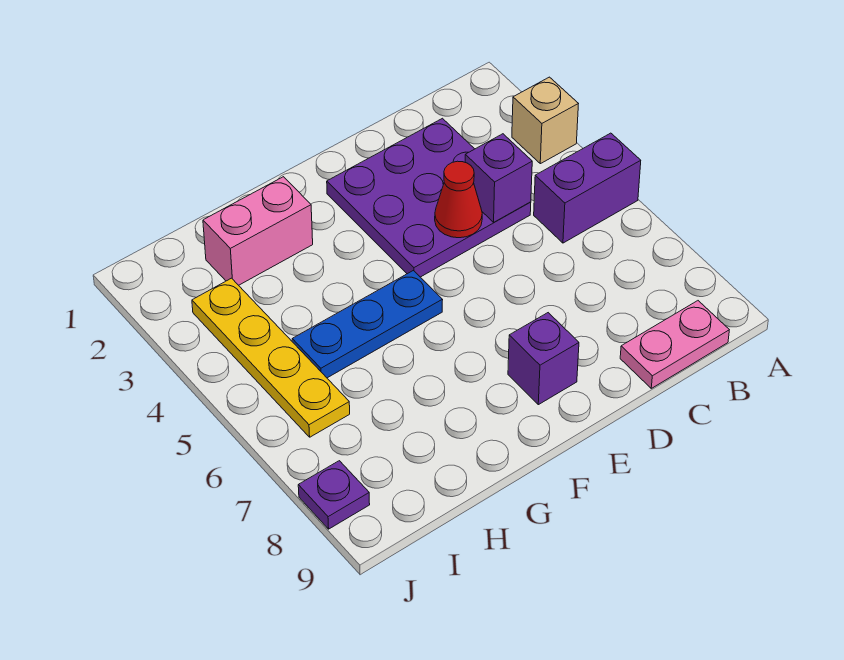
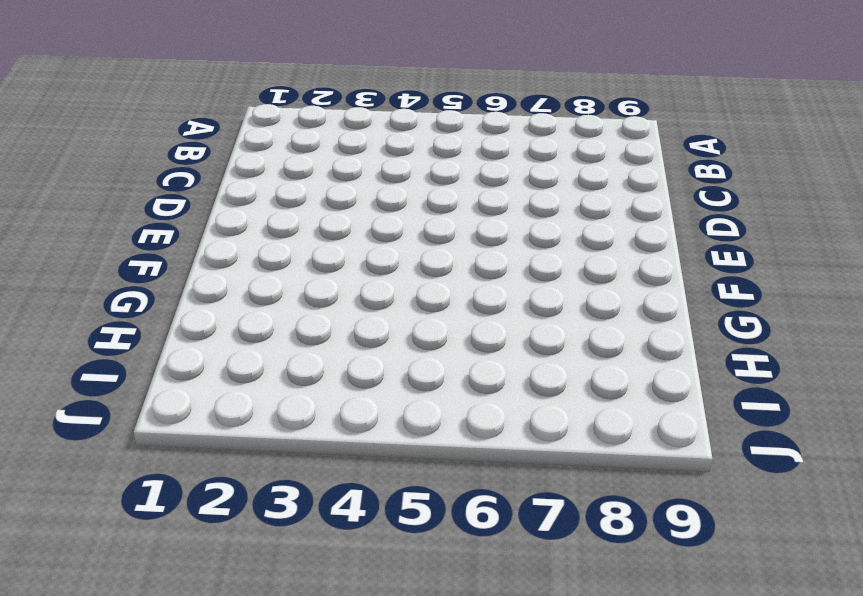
none -> tan brick A3 level 1
none -> purple brick A5:B5 level 1

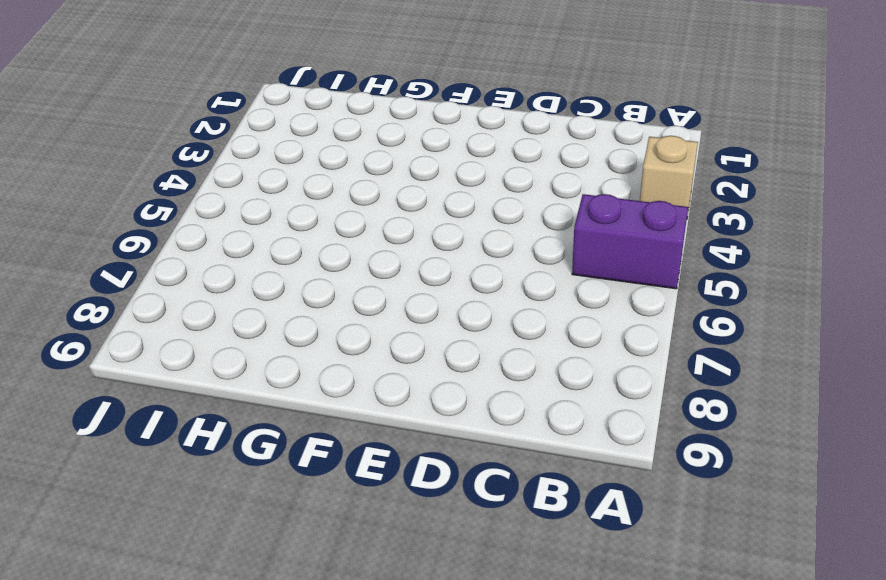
none -> pink plate B9:C9 level 1
none -> purple plate C2:E4 level 1

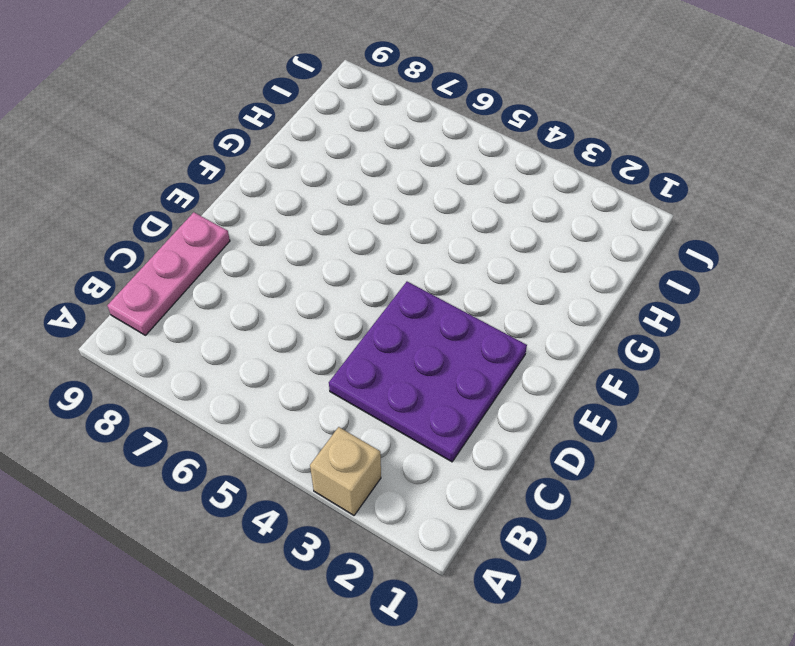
pink plate B9:D9 level 1 -> pink plate B9:C9 level 1
none -> purple brick A5:B5 level 1
none -> purple brick E8 level 1

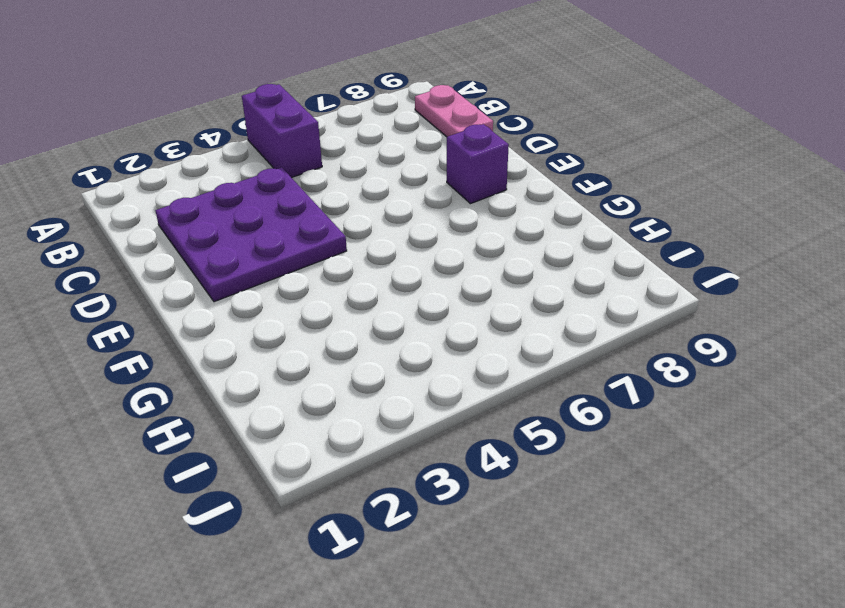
none -> tan brick A3 level 1
none -> blue plate F5:H5 level 1

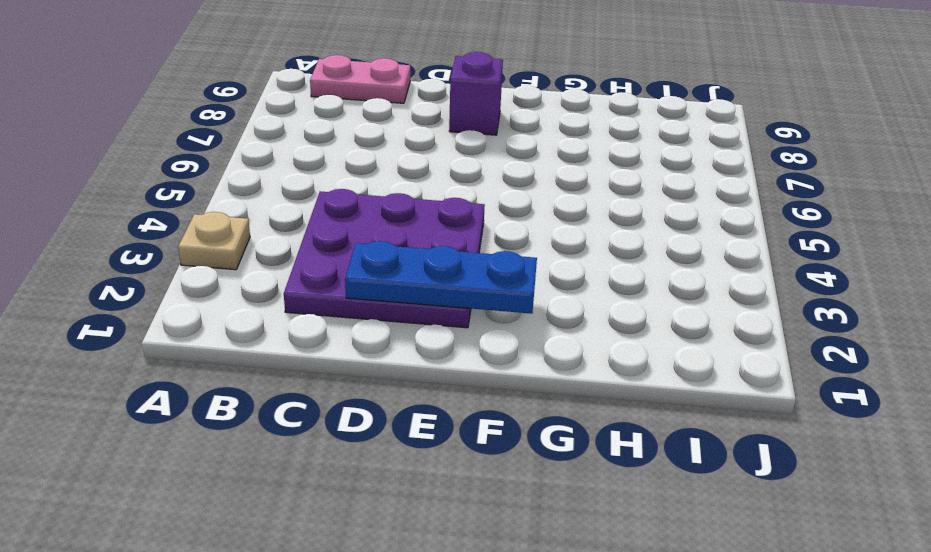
tan plate A3 level 1 -> tan brick A3 level 1
blue plate D2:F2 level 2 -> blue plate F5:H5 level 1
none -> purple brick A5:B5 level 1
none -> pink brick G2:H2 level 1

